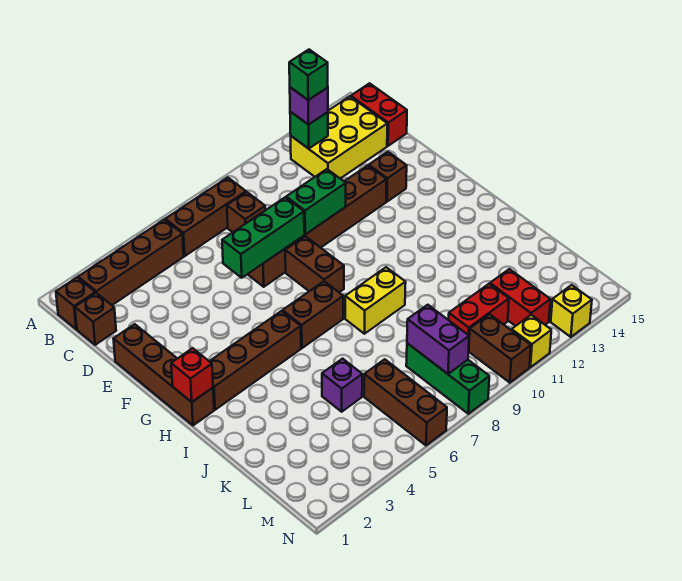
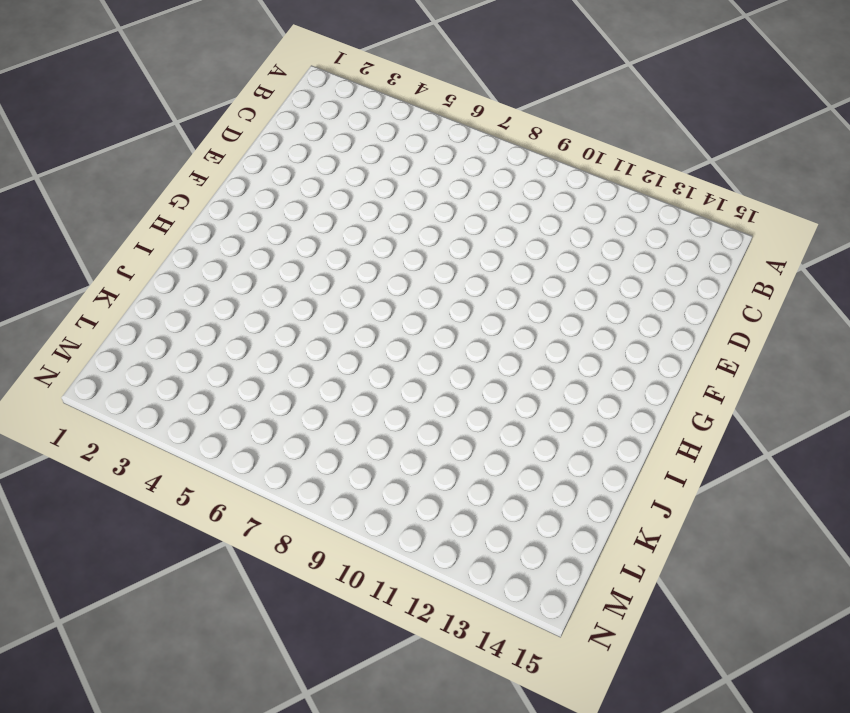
none -> brown brick B1 level 1
none -> brown brick B2:B5 level 1
none -> brown brick B6:B8 level 1

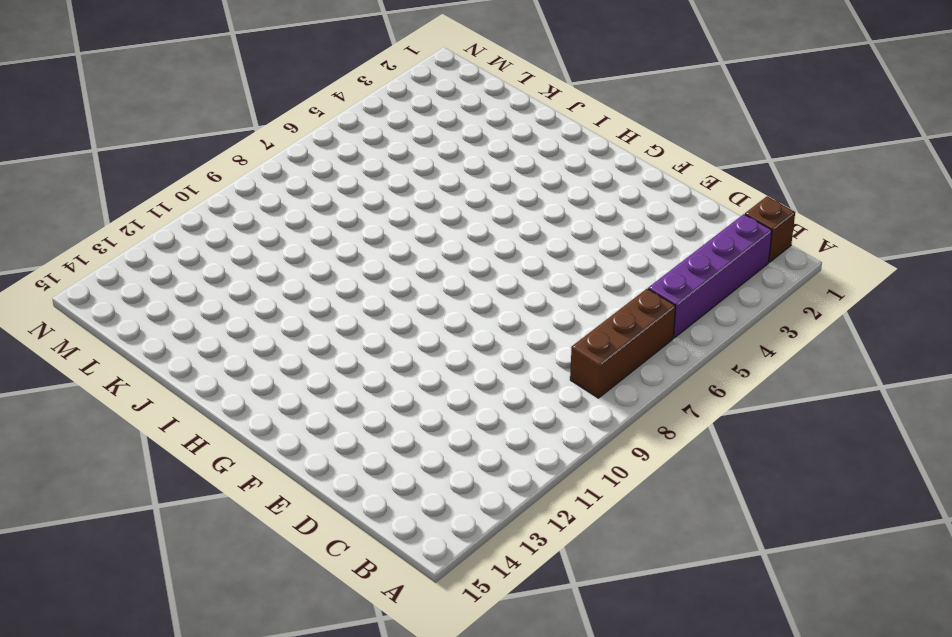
purple brick B2:B5 level 1 -> brown brick B2:B5 level 1
none -> yellow brick B12:C14 level 1
none -> red brick B15:C15 level 1
none -> brown brick C1 level 1

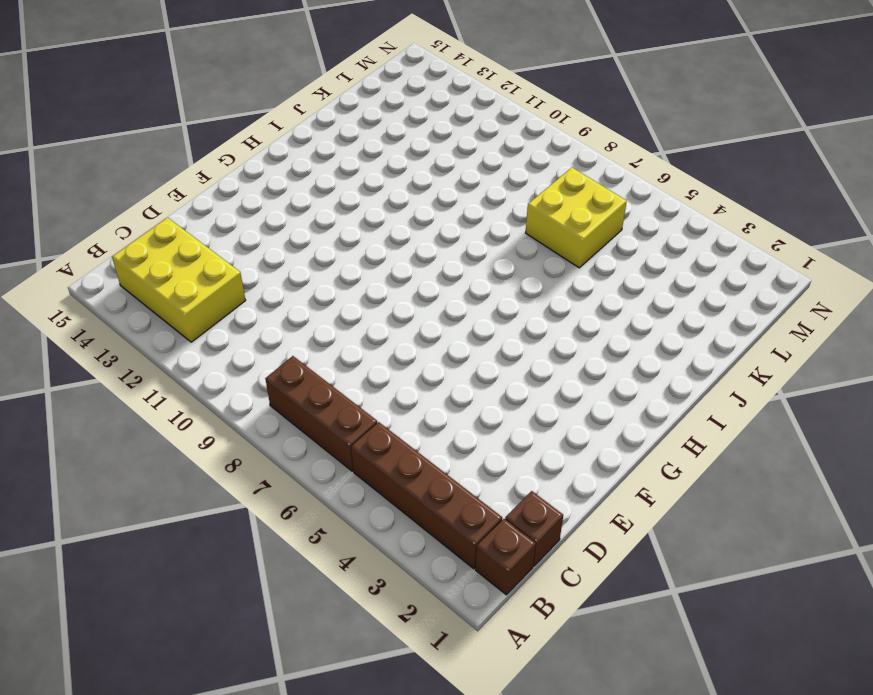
yellow brick K6:L7 level 1 -> brown brick L6:N6 level 1
none -> red brick B15:C15 level 1
none -> brown brick C8 level 1
none -> brown brick E1:H1 level 1

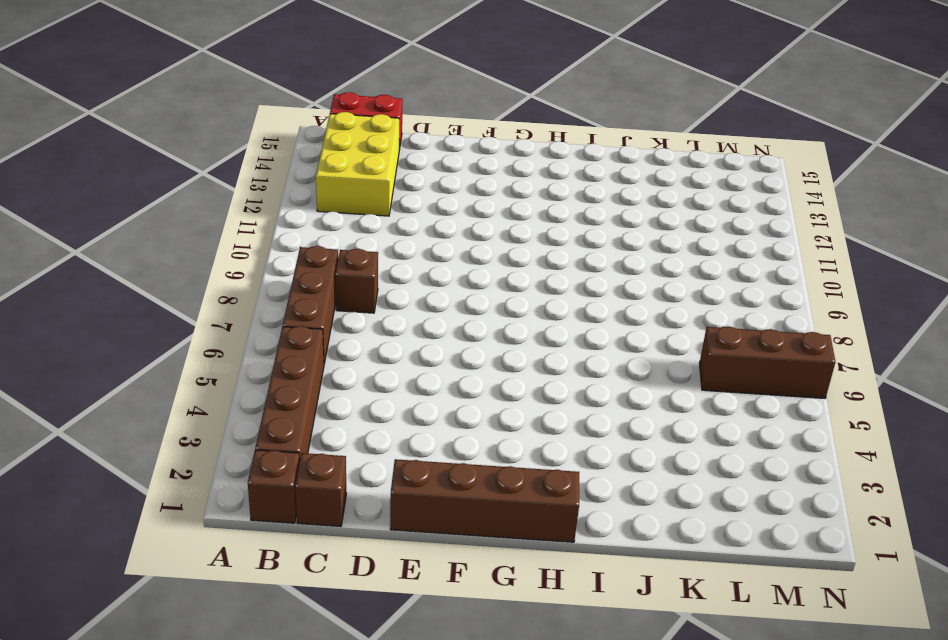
none -> brown brick E7:E12 level 1
none -> brown brick E13 level 1
none -> brown brick F8:G8 level 1

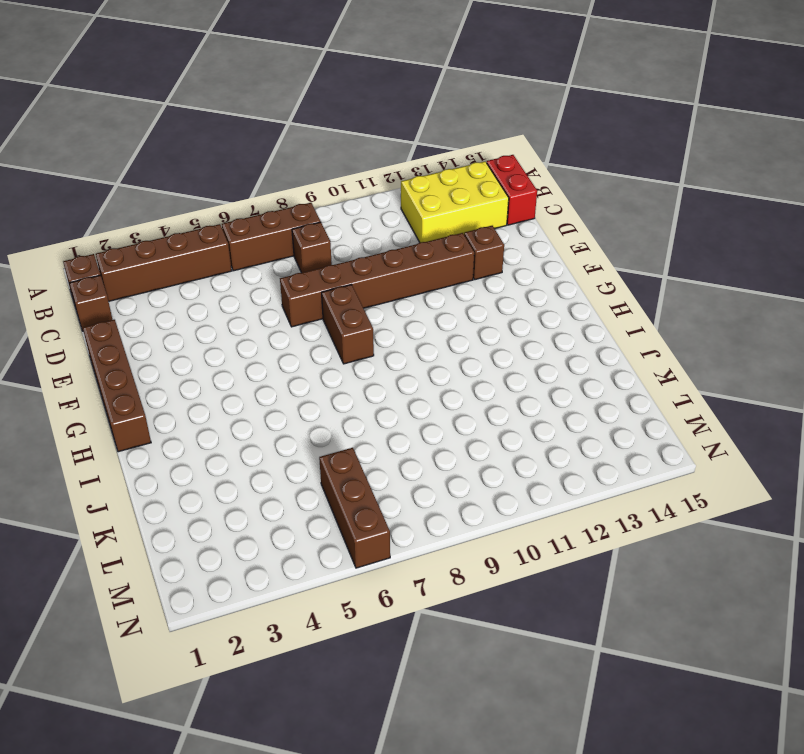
none -> brown brick H2:H5 level 1
none -> brown brick H6:H7 level 1
none -> yellow brick I8:I9 level 1

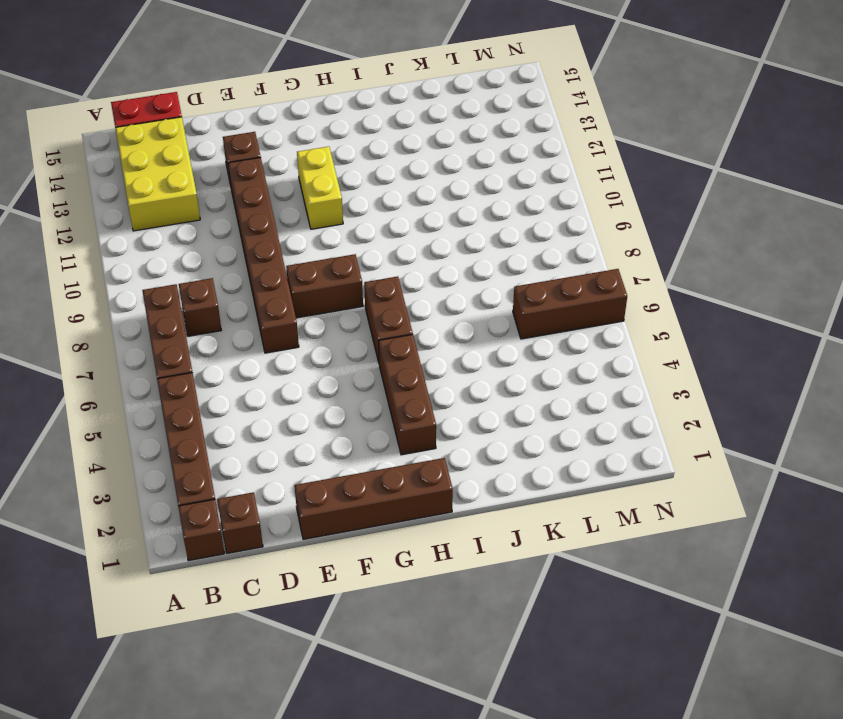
yellow brick G11:G12 level 1 -> yellow brick I8:I9 level 1
brown brick H3:H5 level 1 -> brown brick H2:H5 level 1
none -> purple brick K5 level 1
none -> green brick L8:N8 level 1
none -> red brick L10:L11 level 1

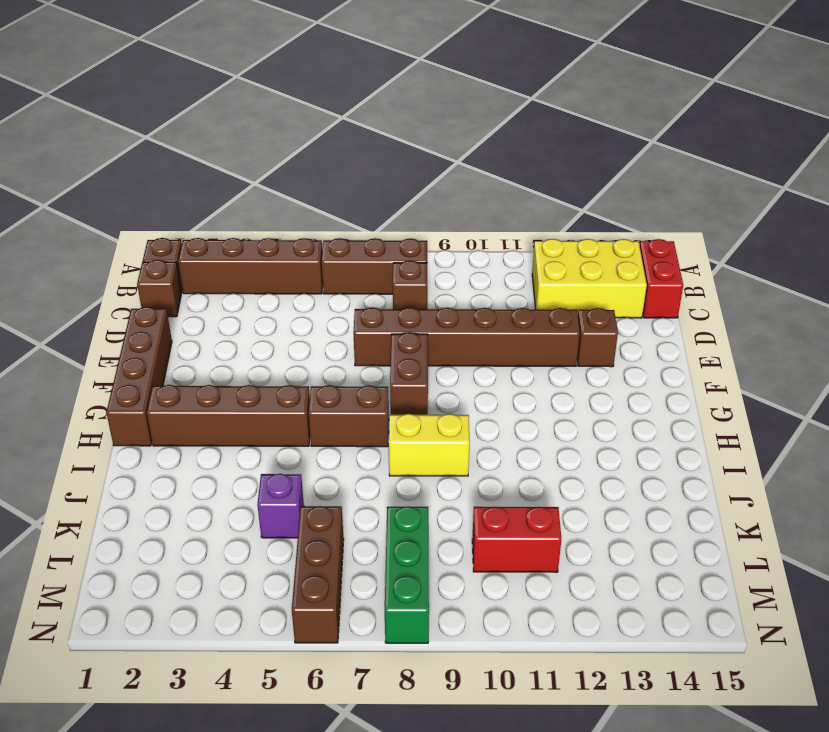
none -> red brick L12:M12 level 1
none -> brown brick M10:N10 level 1
none -> yellow brick N11 level 1

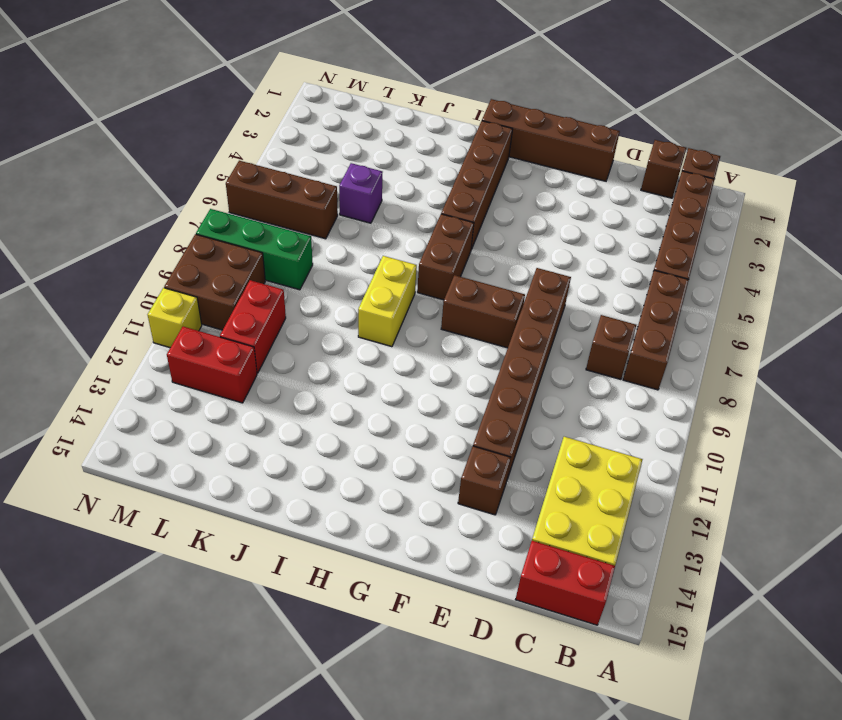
brown brick M9:N10 level 1 -> brown brick M10:N10 level 1
none -> yellow brick N13 level 1
none -> green brick B12 level 2
none -> green brick E6:E8 level 2

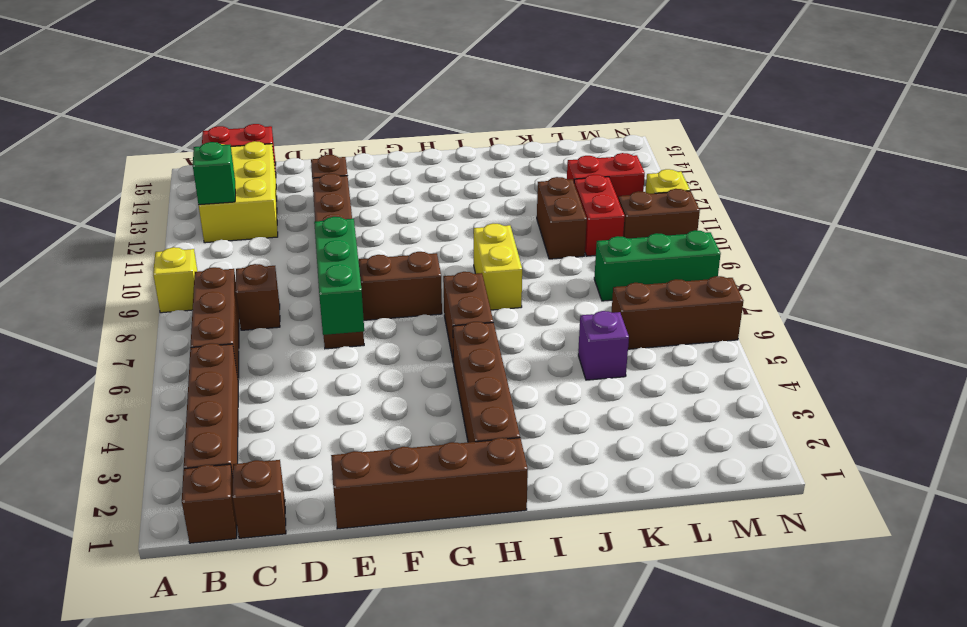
yellow brick A9 level 1 -> yellow brick N13 level 1
brown brick K10:K11 level 1 -> none
none -> green brick E9:E10 level 2
none -> red brick H1 level 2
none -> purple brick L8:M8 level 2

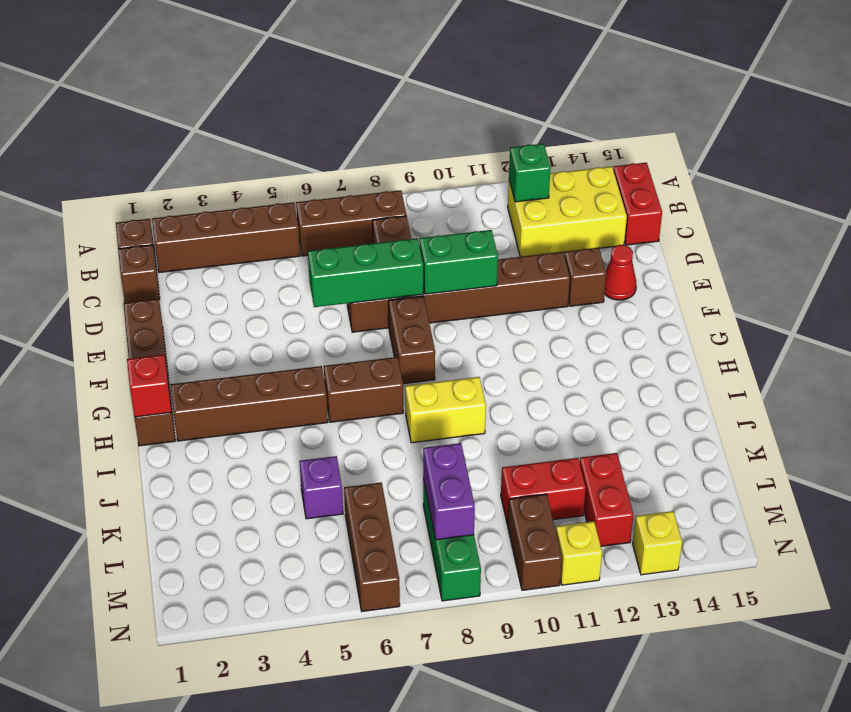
red cone E14 level 1 -> none
none -> purple brick B12 level 3
none -> green brick B12 level 4

